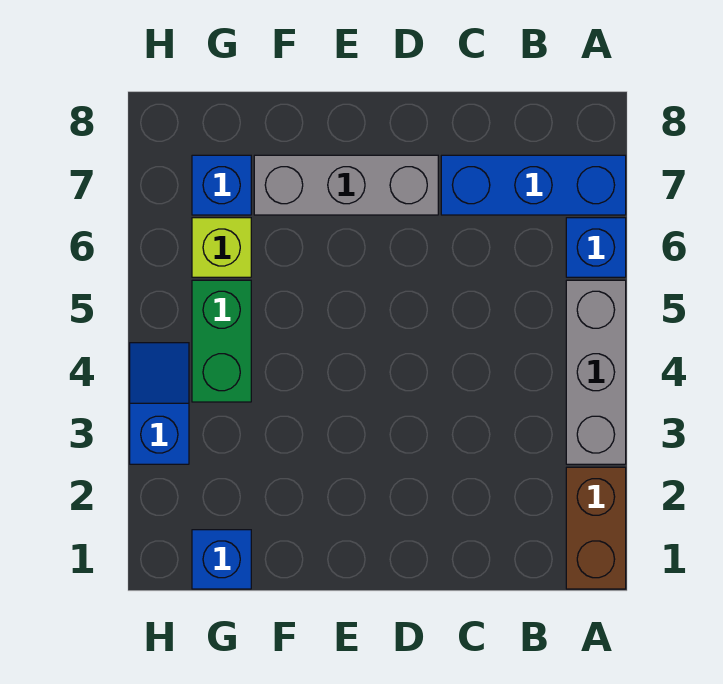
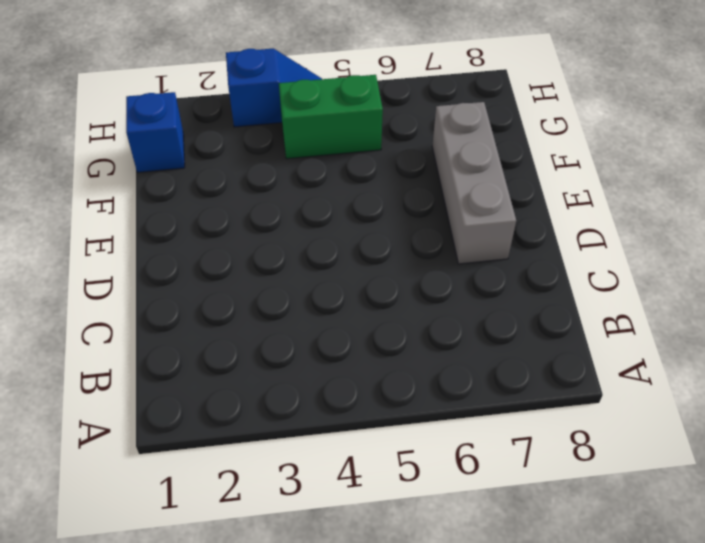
none -> brown brick A1:A2 level 1
none -> grey brick A3:A5 level 1

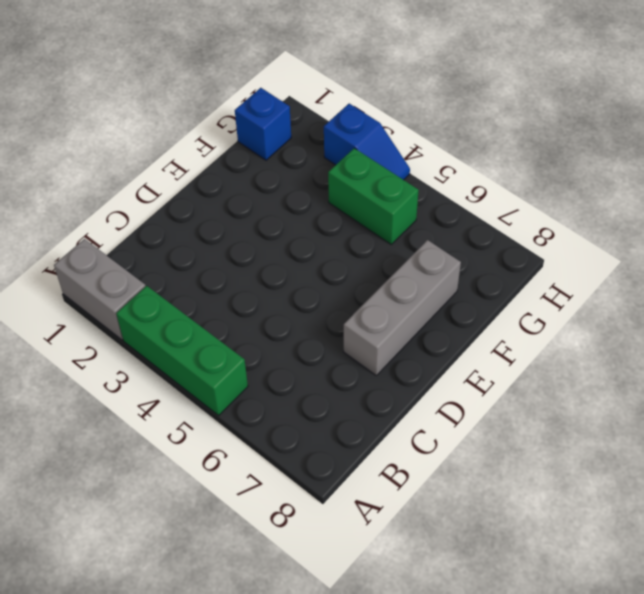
grey brick A1:A2 level 1 -> brown brick A1:A2 level 1
green brick A3:A5 level 1 -> grey brick A3:A5 level 1
none -> blue brick A6 level 1
none -> blue brick A7:C7 level 1

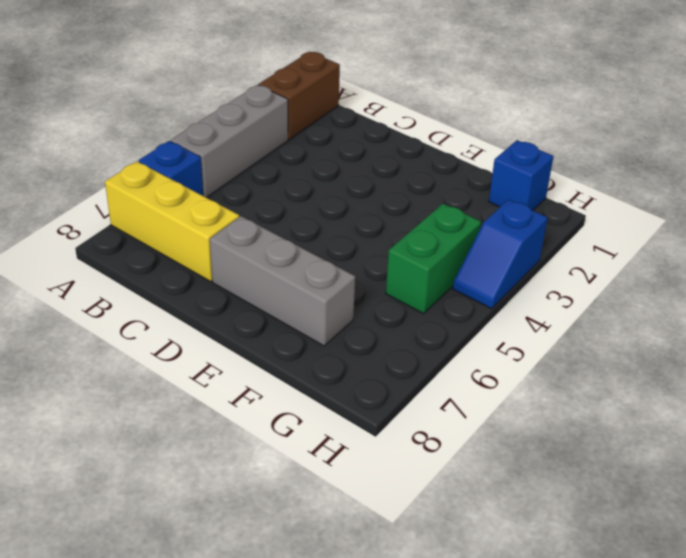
yellow brick A7:C7 level 1 -> blue brick A7:C7 level 1
none -> lime brick G6 level 1
none -> blue brick G7 level 1

